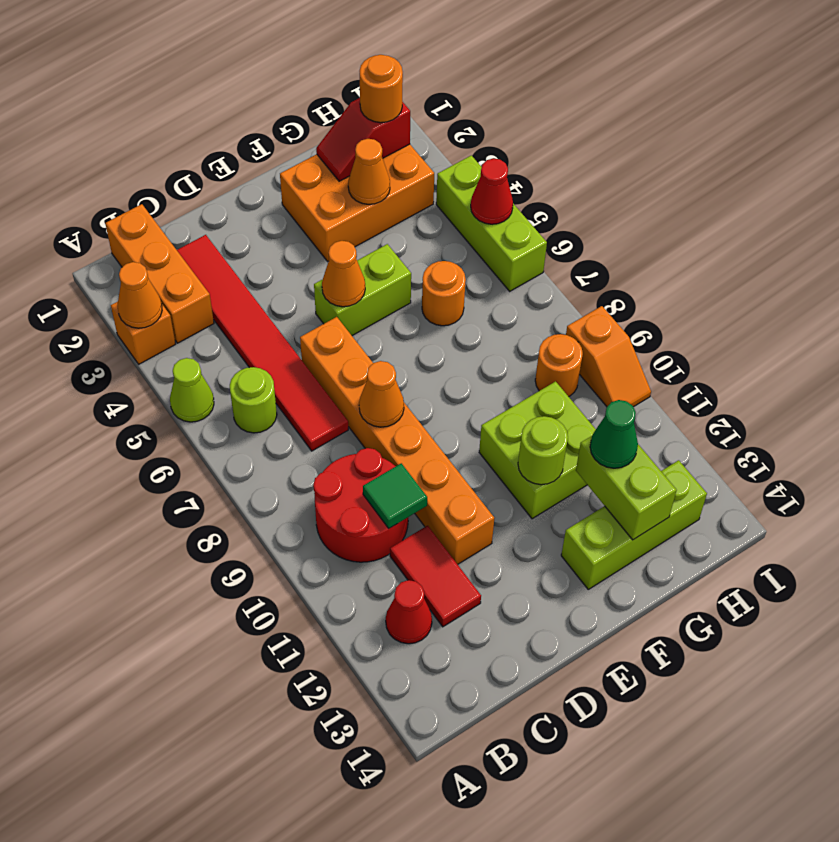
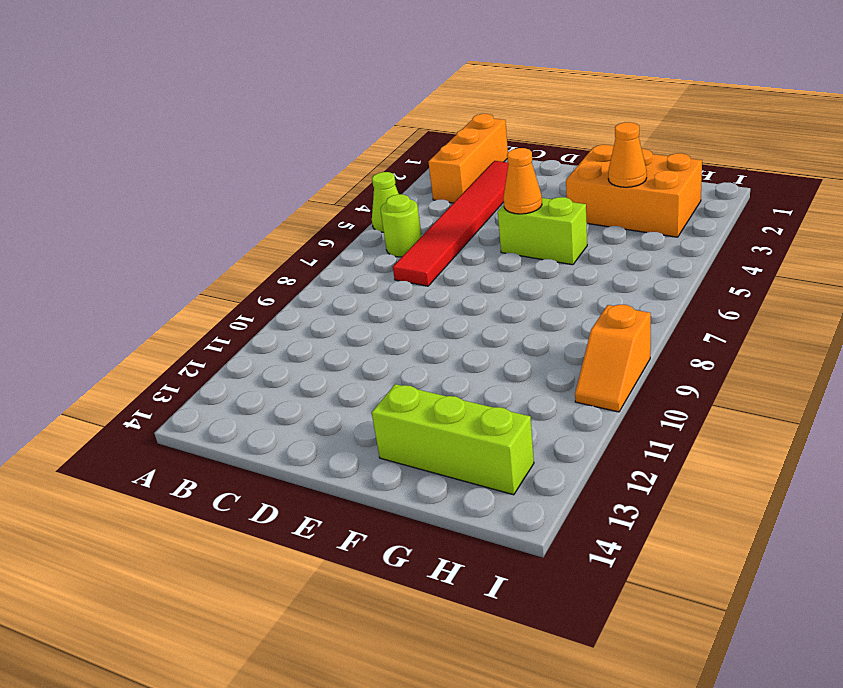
none -> orange brick A3 level 1
none -> red round brick B9:C10 level 1
none -> red cone B12 level 1

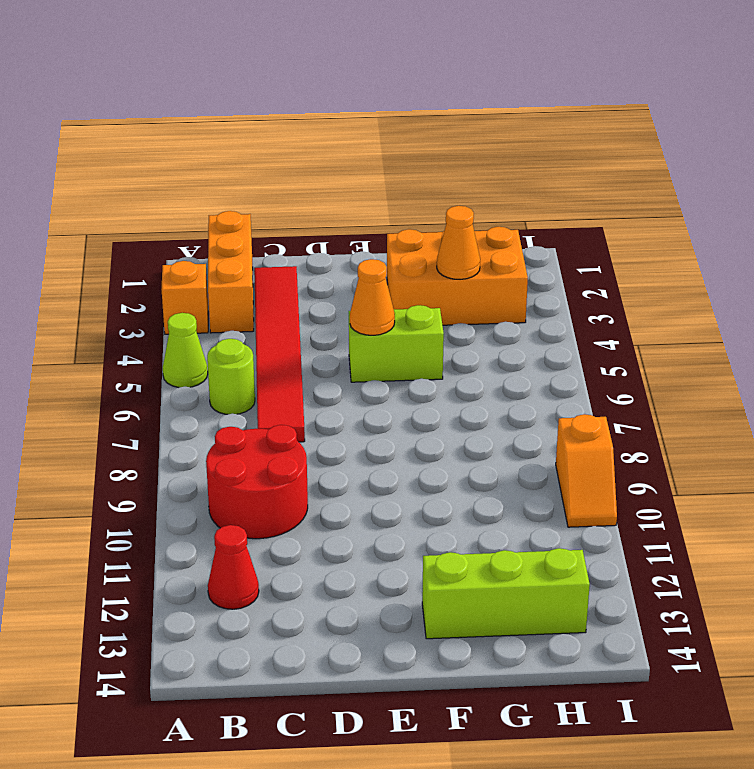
none -> red tile C11:C12 level 1
none -> orange brick D6:D11 level 1
none -> lime brick F10:G11 level 1

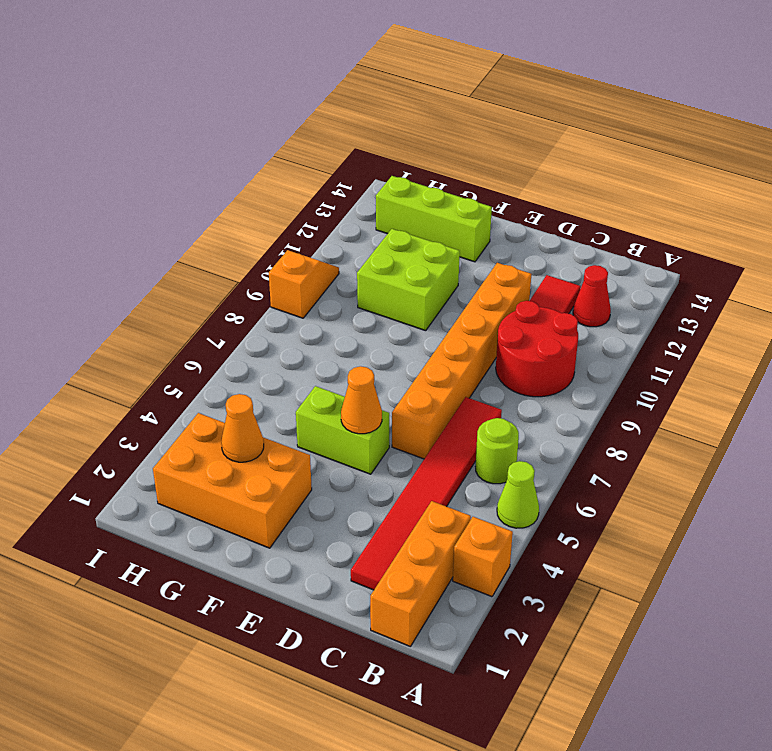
none -> orange round brick G6 level 1
none -> orange round brick H9 level 1
none -> lime brick I4:I6 level 1

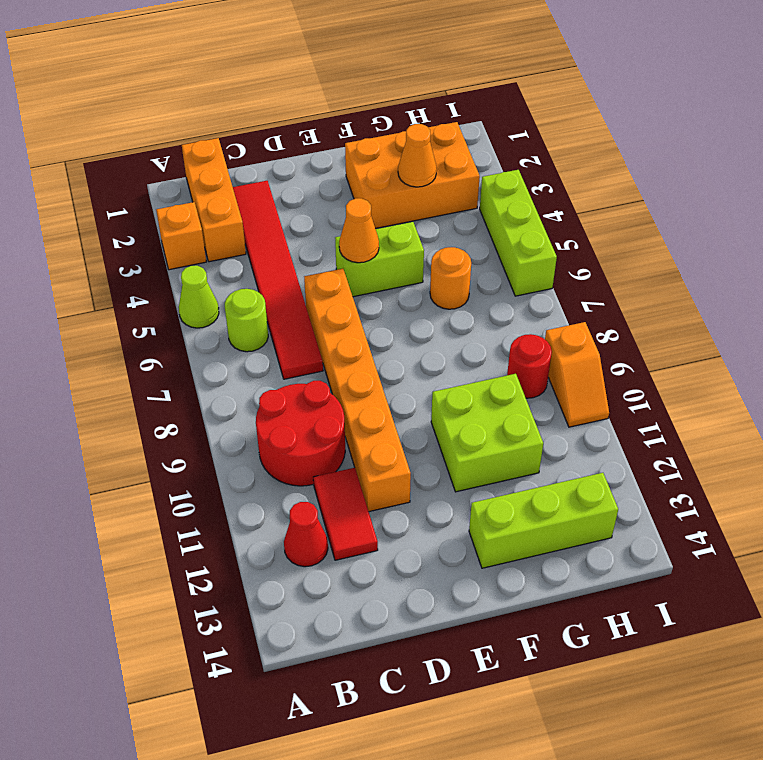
red round brick H9 level 1 -> orange round brick H9 level 1
none -> orange cone A3 level 2
none -> green tile C10 level 2
none -> orange cone D8 level 2

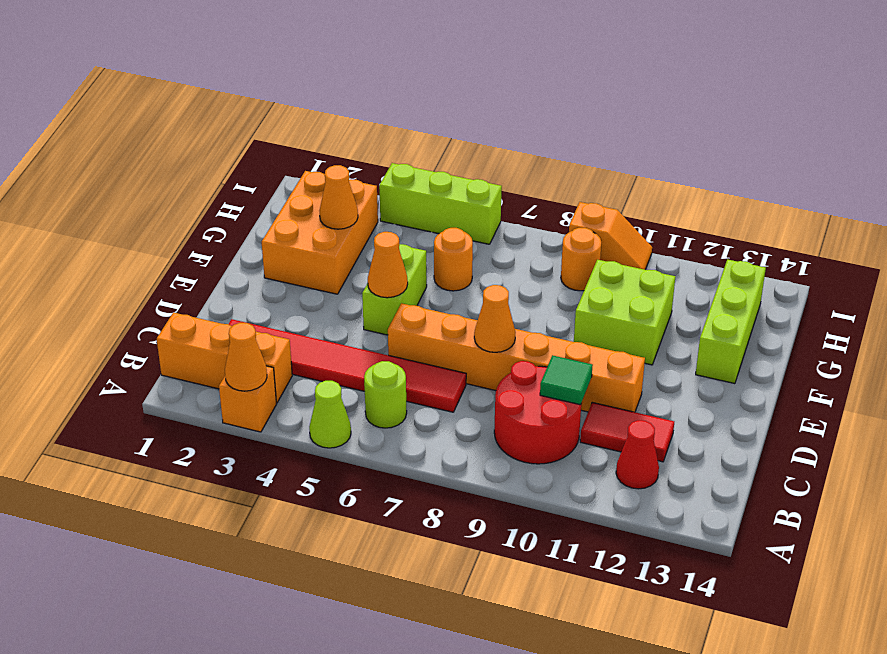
none -> lime round brick F11 level 2
none -> red slope G2:H2 level 2 top H
none -> lime brick G12:G13 level 2

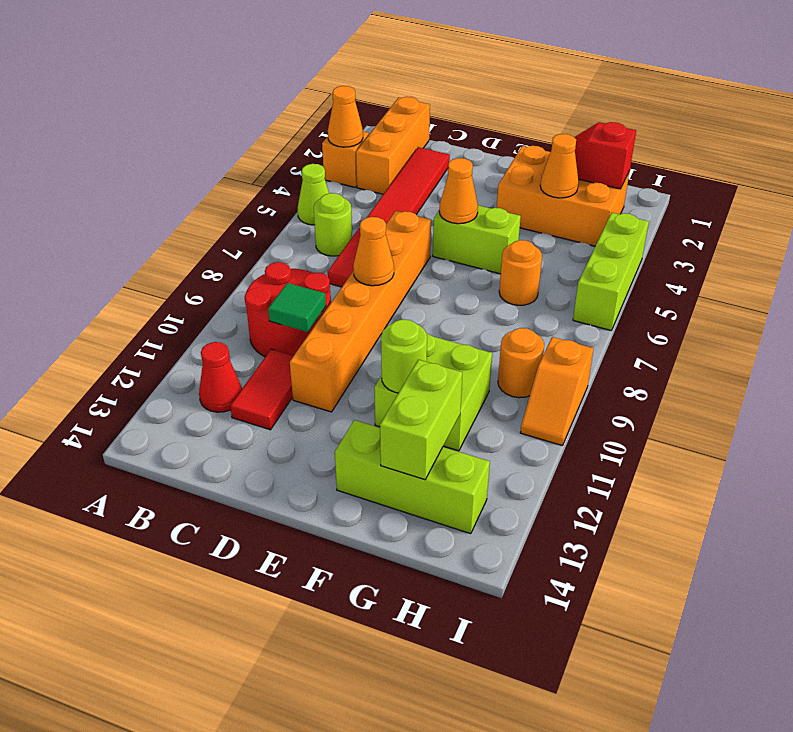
none -> red cone I5 level 2
none -> green cone G12 level 3
none -> orange round brick H2 level 3

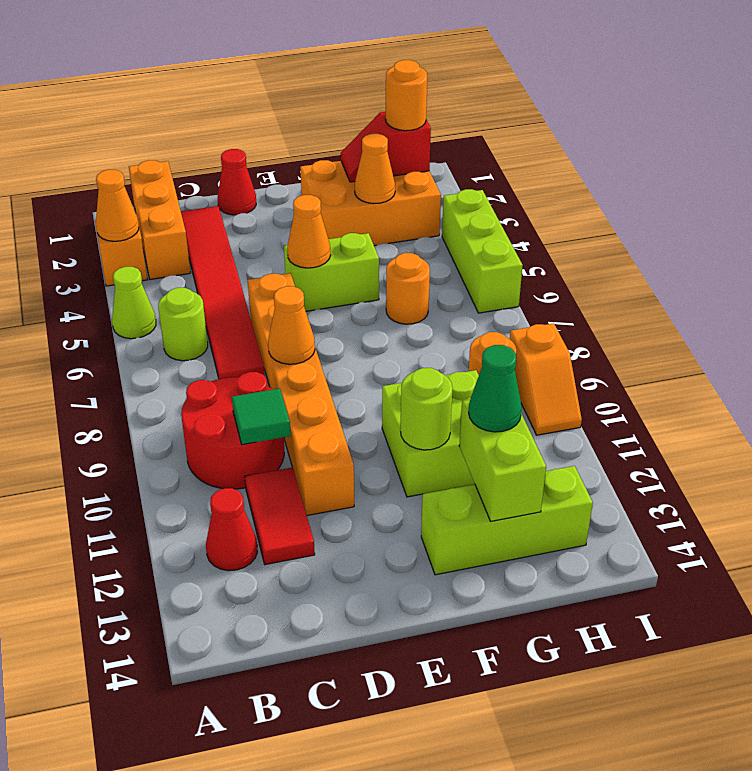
red cone D1 level 1 -> red cone I5 level 2

